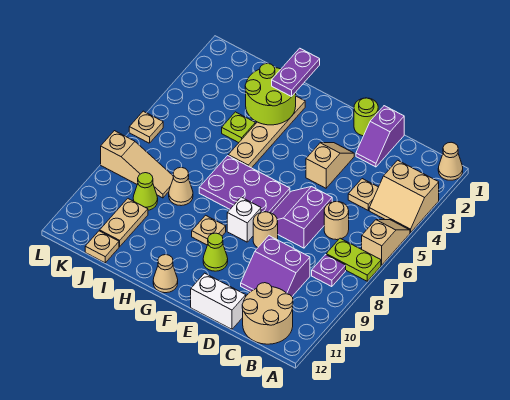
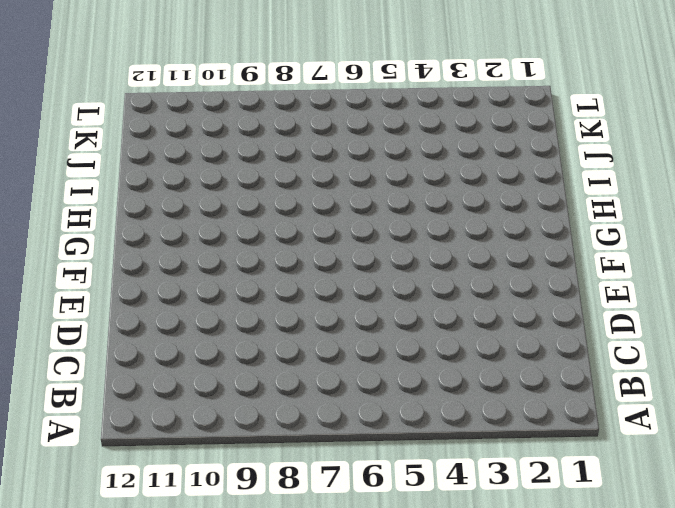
none -> tan cone A1 level 1
none -> tan slope A3:B4 level 1 top 3
none -> tan slope A5:A6 level 1 top 6
none -> lime plate A7:B7 level 1

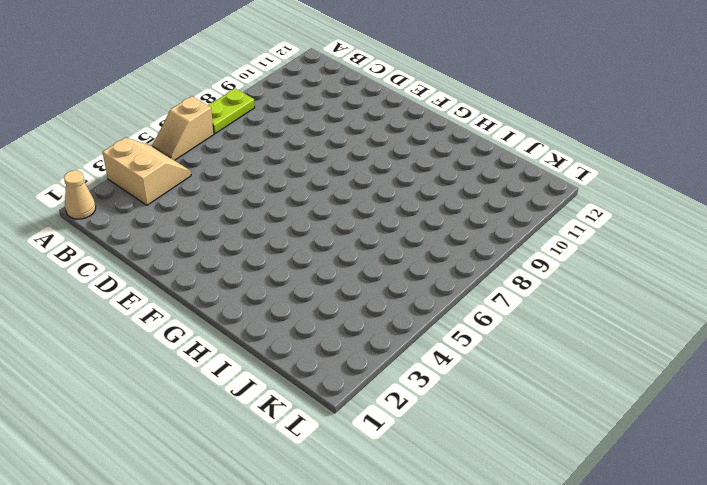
lime plate A7:A8 level 1 -> lime plate A7:B7 level 1
none -> purple plate B8 level 1
none -> tan round brick B11:C12 level 1
none -> tan plate C4 level 1
none -> tan round brick C6 level 1

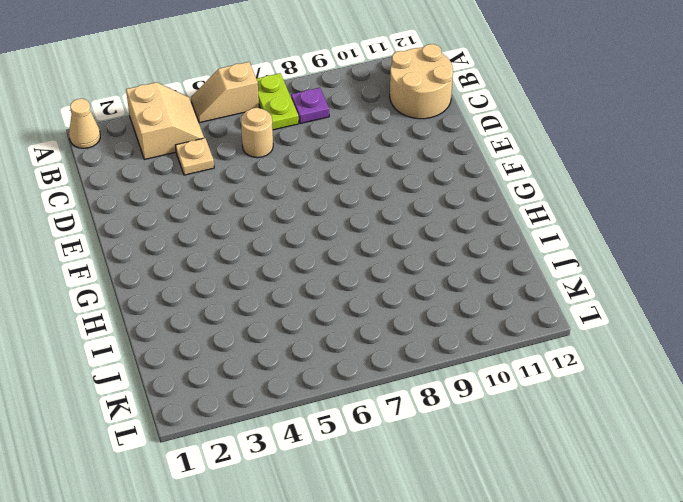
none -> purple slope C9:D10 level 1 top 9
none -> purple slope D1:D2 level 1 top 1
none -> purple slope D6:E7 level 1 top D
none -> white brick D12:E12 level 1

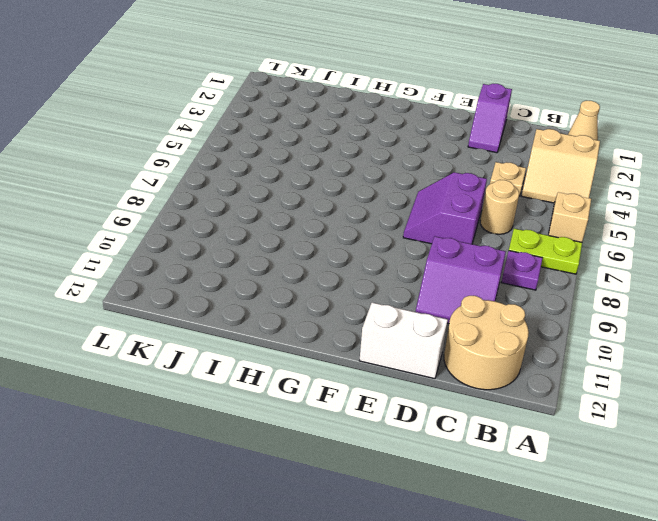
none -> lime round brick E1 level 1
none -> tan slope E3:E4 level 1 top 4
none -> tan round brick E8 level 1
none -> purple plate F6:H7 level 1

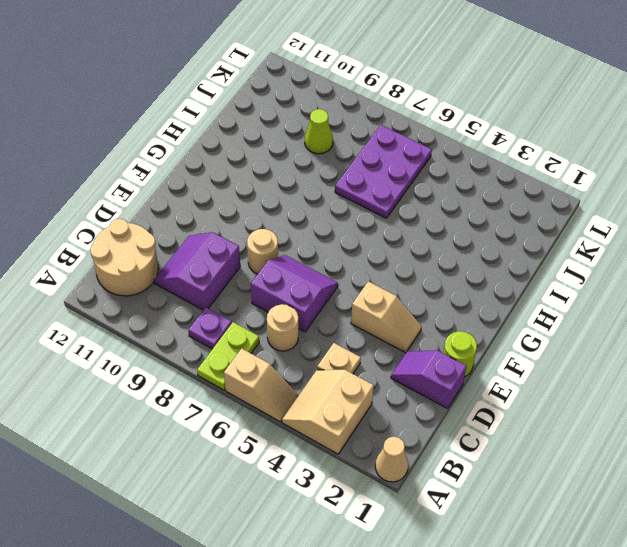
purple plate I6:K7 level 1 -> purple plate F6:H7 level 1
none -> white brick D12:E12 level 1
none -> white brick F8 level 1
none -> lime cone F10 level 1
none -> tan plate G9 level 1

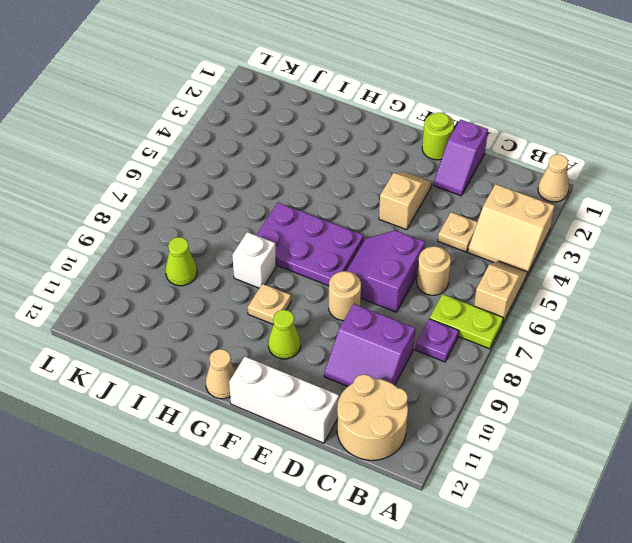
white brick D12:F12 level 1 -> white brick D12:E12 level 1
white brick H8 level 1 -> white brick F8 level 1
none -> tan plate H2:H5 level 1
none -> lime plate I4 level 1
none -> tan cone I8 level 1
none -> tan slope J8:L8 level 1 top L

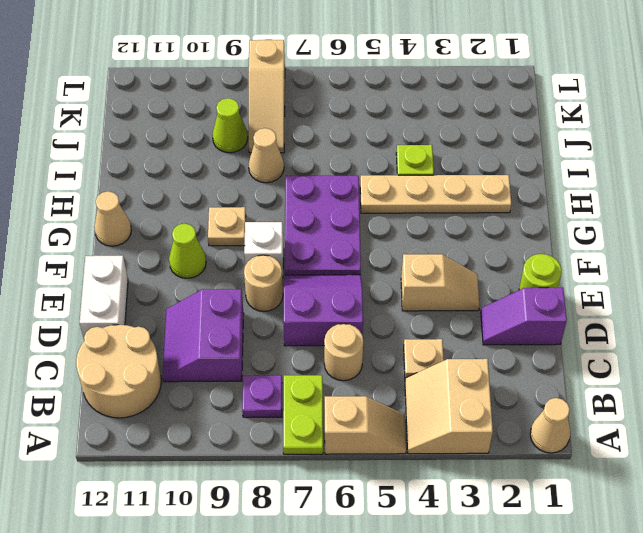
none -> tan plate J10:J11 level 1
none -> tan plate J12 level 1
none -> tan plate L6 level 1
none -> lime round brick H2:I3 level 2

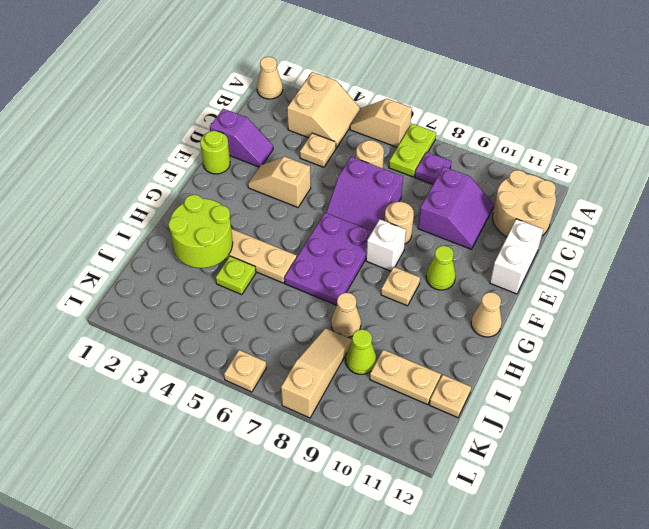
none -> purple plate H1:H2 level 3

